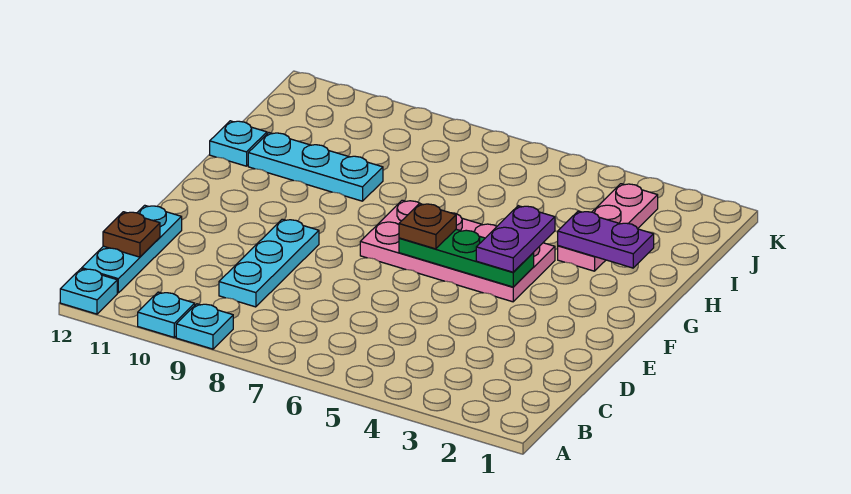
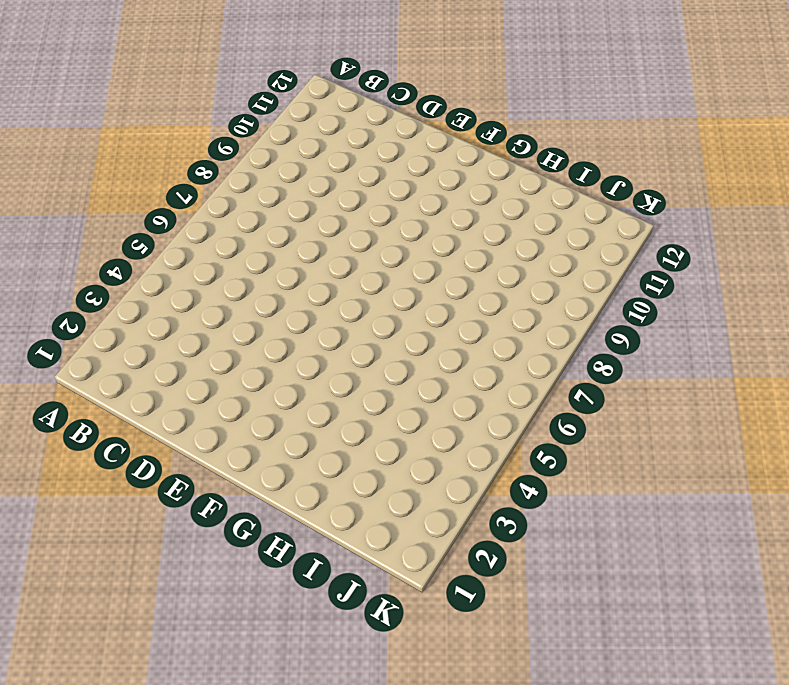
none -> cyan plate A9 level 1
none -> cyan plate A10 level 1
none -> cyan plate A12 level 1

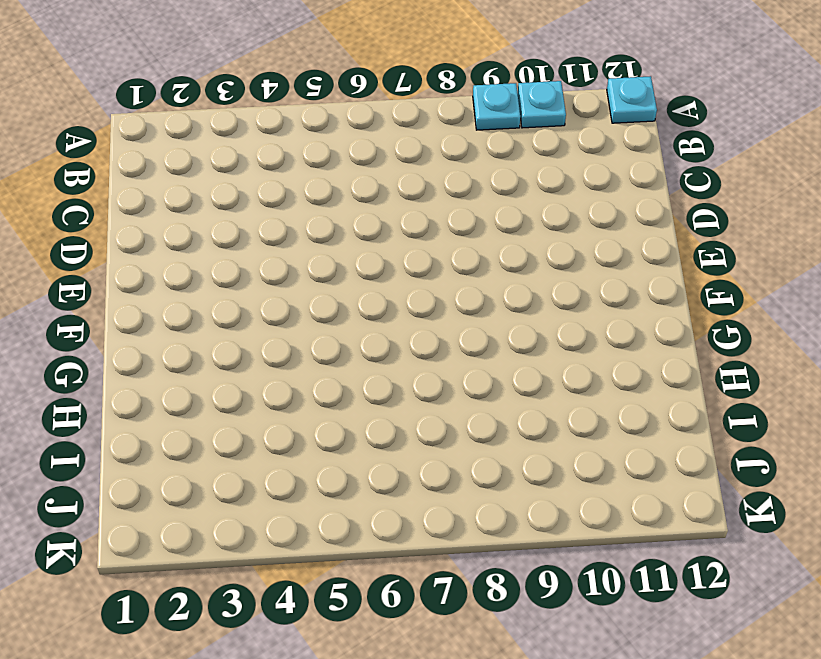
none -> cyan plate B12:D12 level 1
none -> cyan plate C9:E9 level 1
none -> pink plate F4:G7 level 1

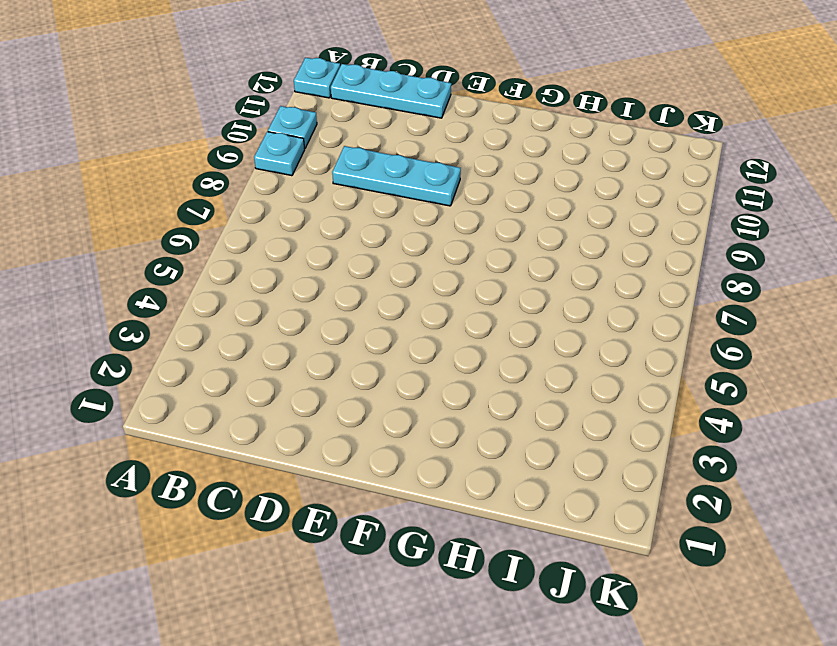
none -> pink plate F4:G7 level 1
none -> pink plate H3:J3 level 1
none -> cyan plate H9:H11 level 1

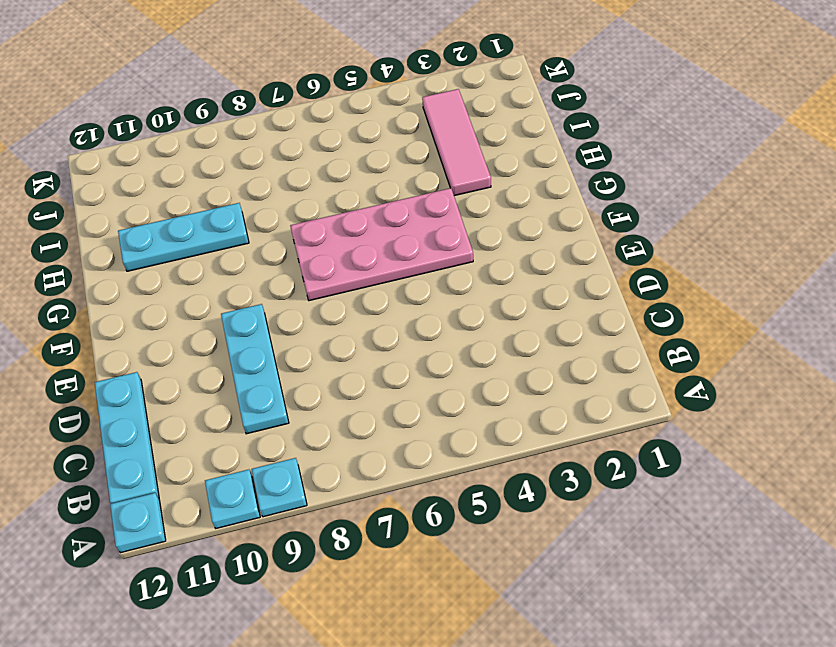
pink tile H3:J3 level 1 -> pink plate H3:J3 level 1
none -> cyan plate H12 level 1
none -> brown plate C12 level 2
none -> green plate F4:F6 level 2

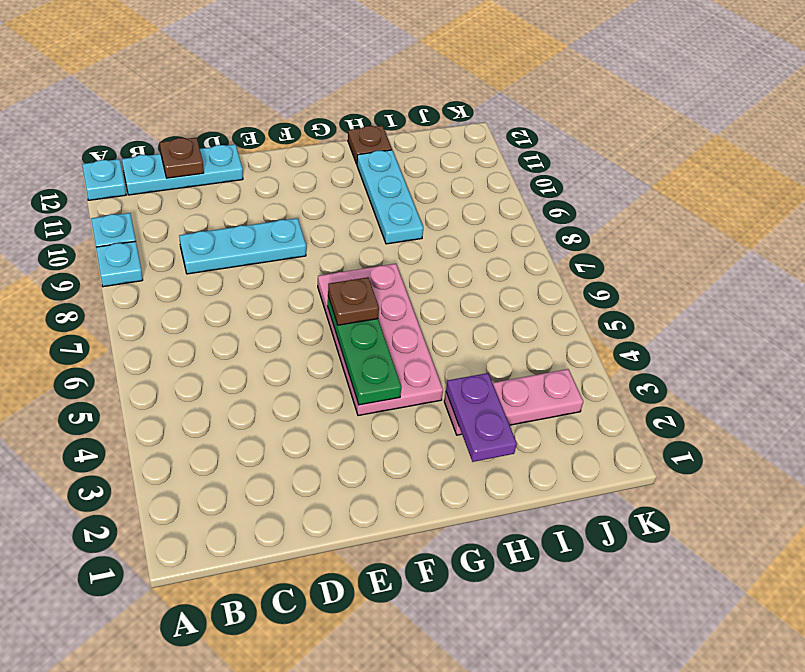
brown plate H12 level 1 -> cyan plate H12 level 1
none -> purple plate F4:G4 level 3

